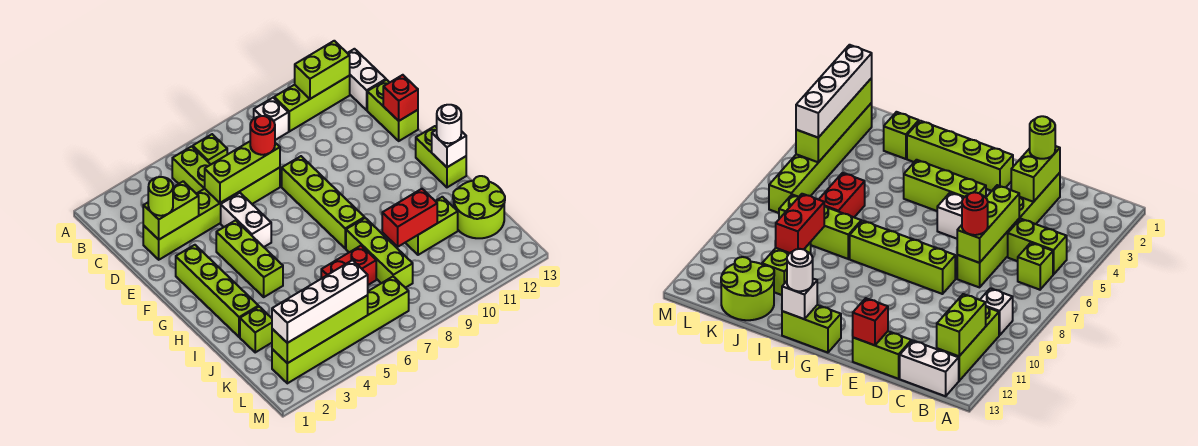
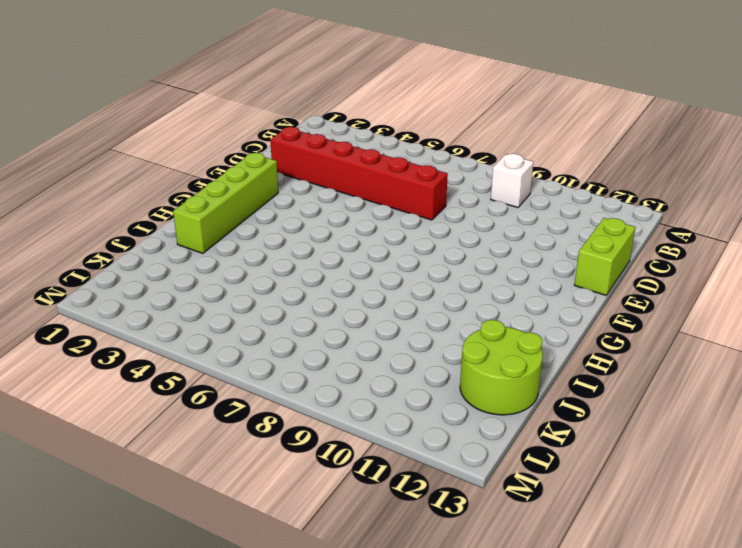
red brick D2:D7 level 1 -> lime brick D2:D7 level 1
none -> lime brick B5:C5 level 1
none -> lime brick B6 level 1
none -> lime brick B10:B12 level 1

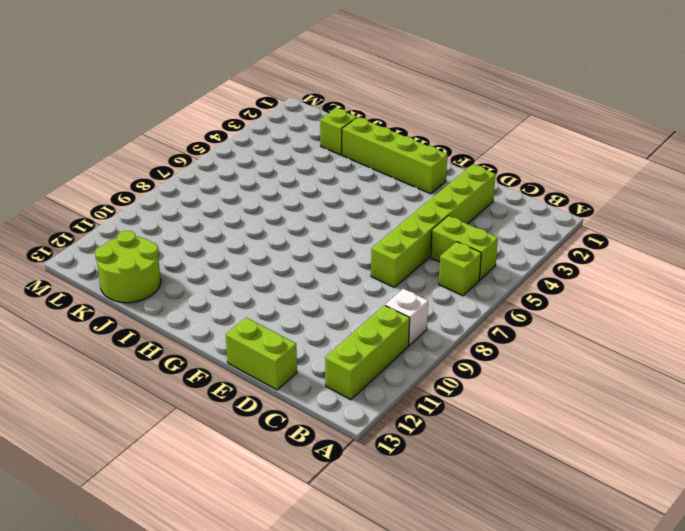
none -> white brick B13:C13 level 1
none -> white brick E5:F5 level 1
none -> lime brick E8:H8 level 1

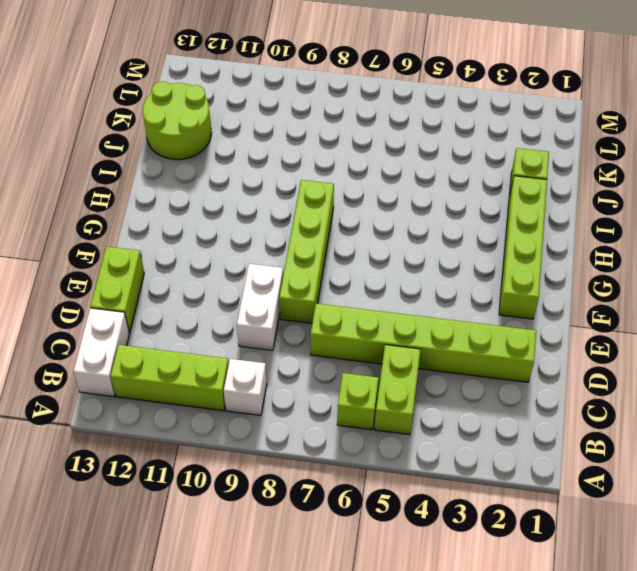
white brick D9:E9 level 1 -> white brick E5:F5 level 1
none -> lime brick F4:H4 level 1
none -> lime brick G13:H13 level 1
none -> lime brick I8:K8 level 1

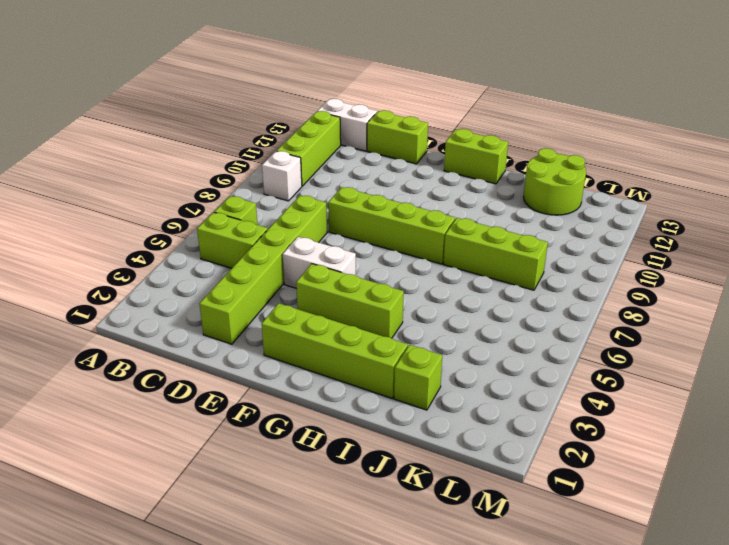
none -> red brick J6:J7 level 1
none -> lime brick J10:J11 level 1
none -> lime brick L2:L7 level 1

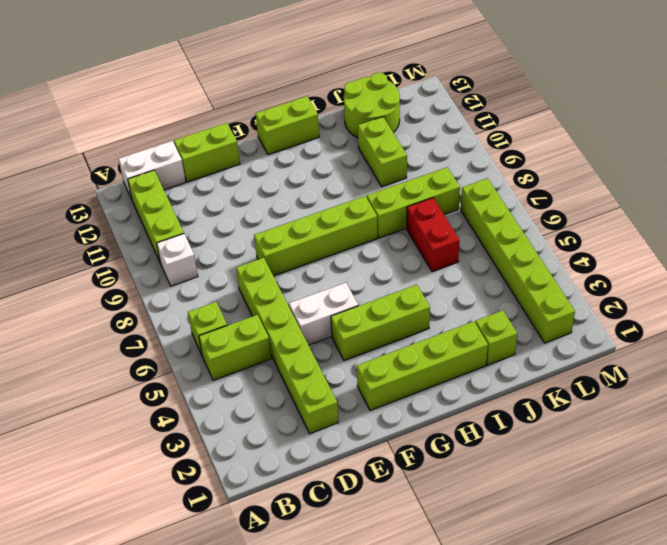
none -> lime brick B11:B12 level 2
none -> lime brick D2:D3 level 2
none -> lime brick D5:D7 level 2

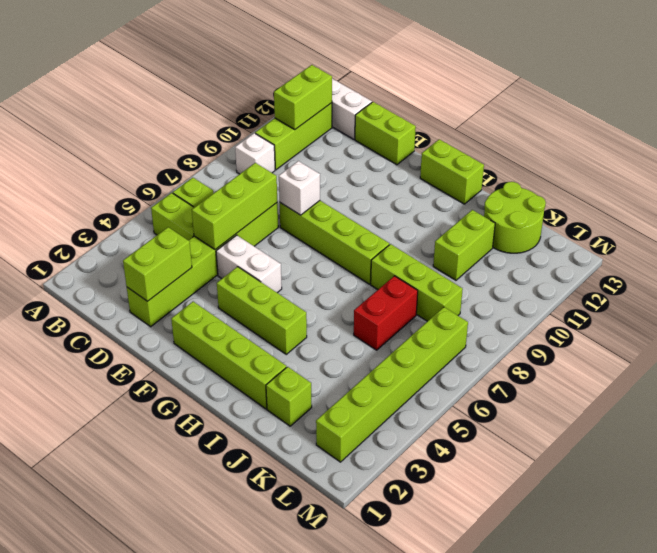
white brick E8 level 2 -> white brick H13 level 2
none -> red brick E13 level 2
none -> red brick J9:J10 level 2
none -> lime brick L2:L5 level 2

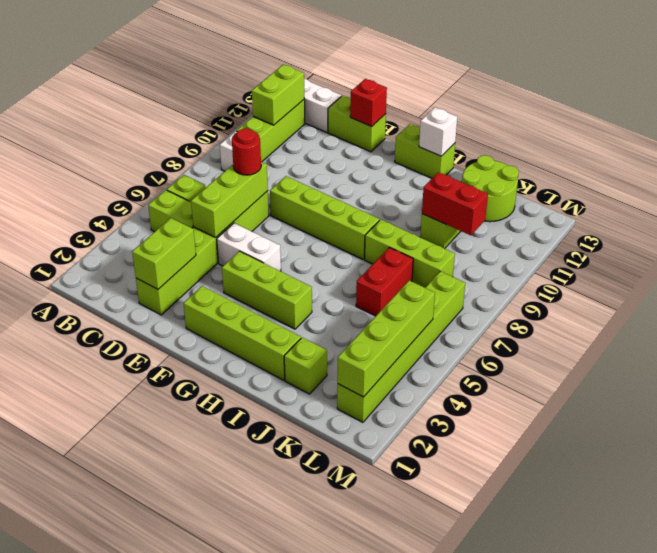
red brick J10:K10 level 2 -> red brick J9:J10 level 2
none -> lime round brick D2 level 3
none -> white round brick H13 level 3
none -> white brick L2:L5 level 3

